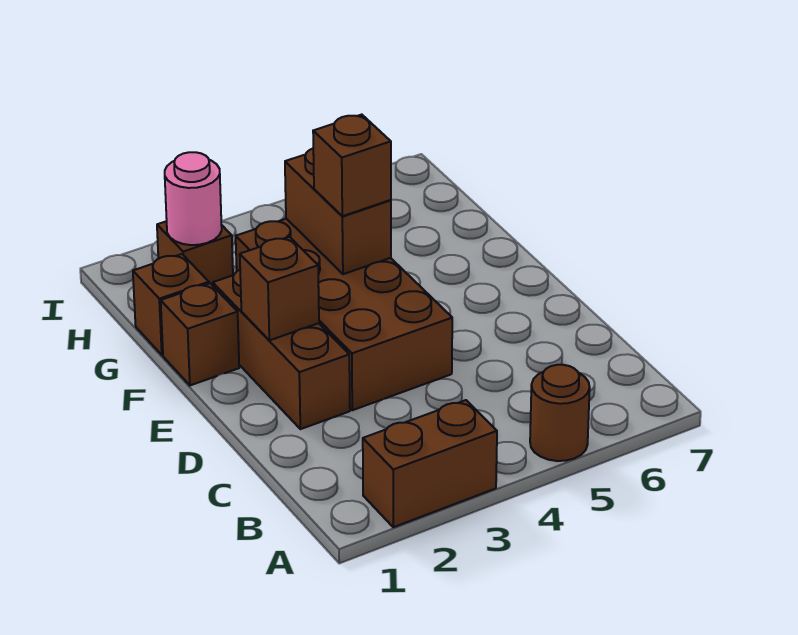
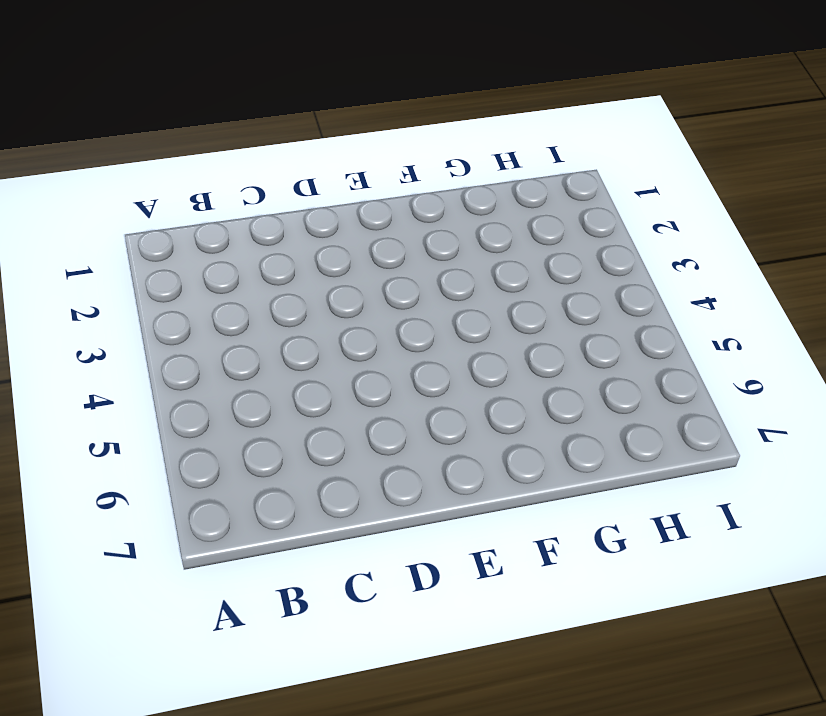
none -> brown brick A2:A3 level 1
none -> brown round brick A5 level 1

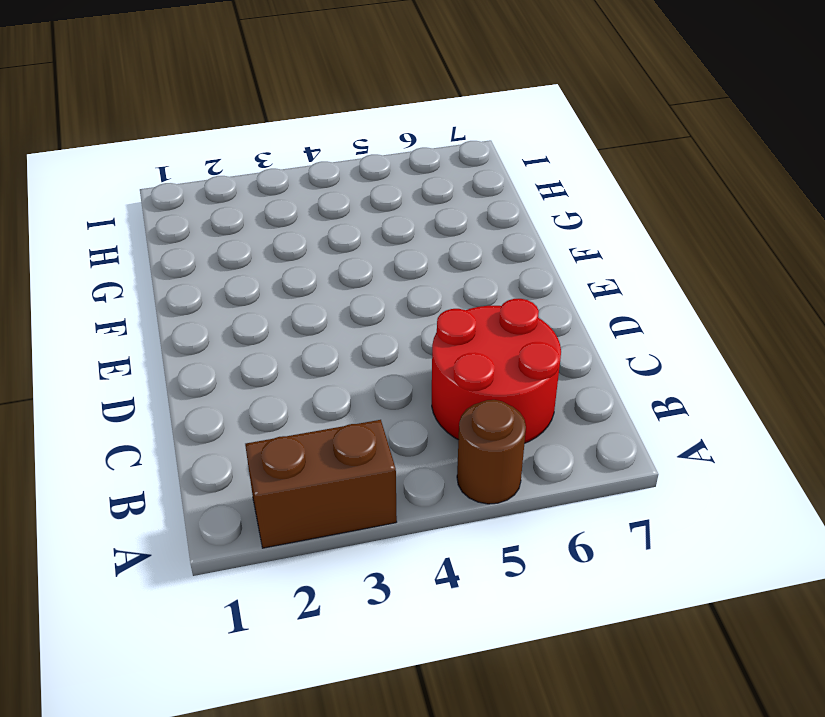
red round brick B5:C6 level 1 -> none
none -> brown brick D2:F2 level 1
none -> brown brick D3:G4 level 1

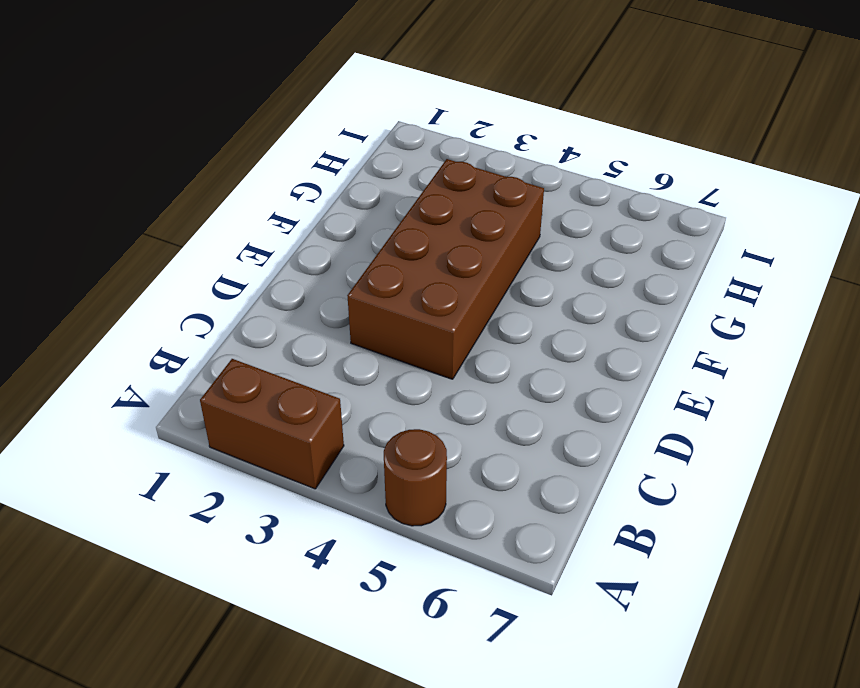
none -> brown brick D2:F2 level 1
none -> brown brick F1 level 1

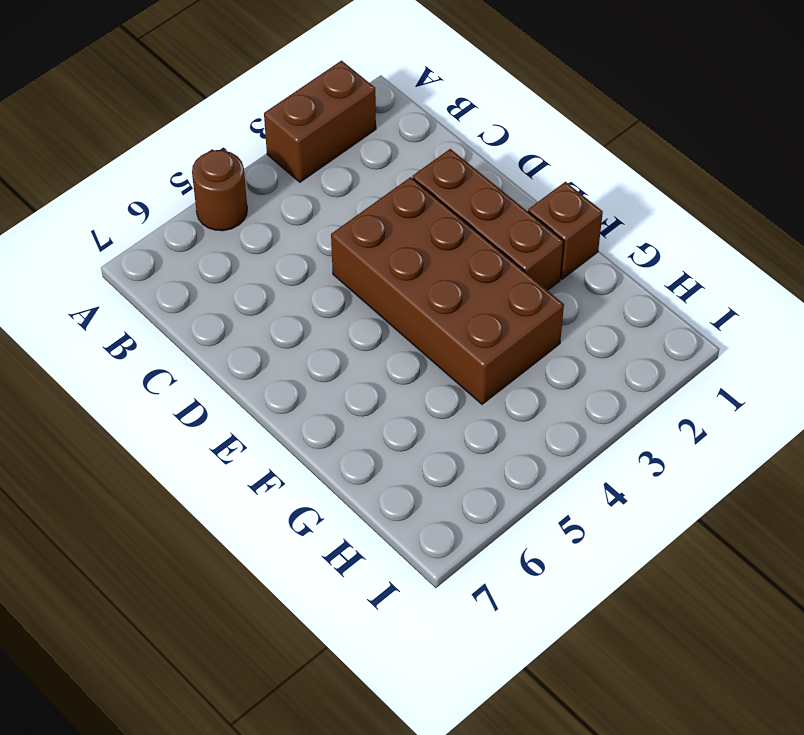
none -> brown brick G1 level 1
none -> brown brick H2 level 1

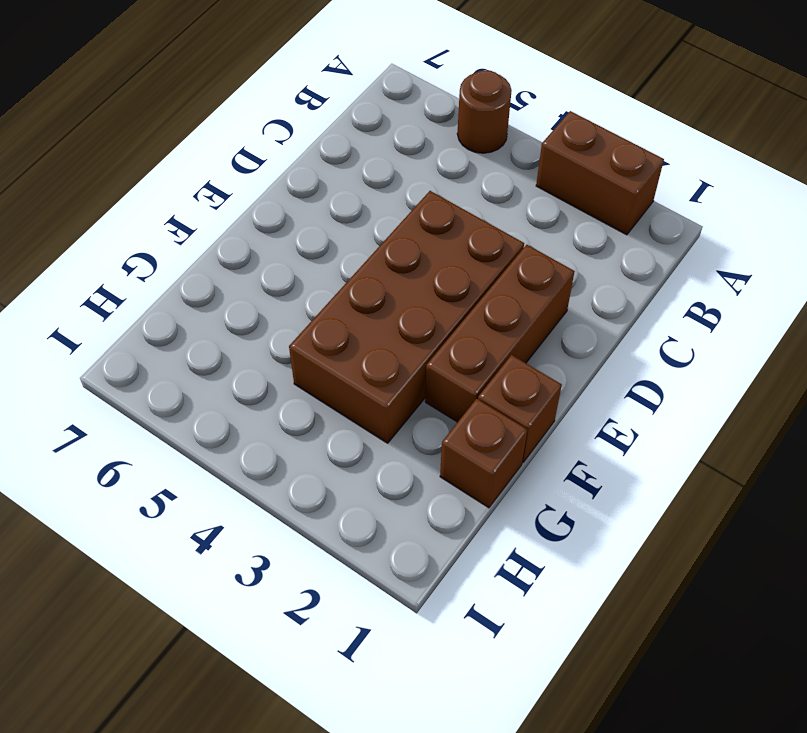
none -> brown brick H2 level 1
none -> brown brick E2 level 2

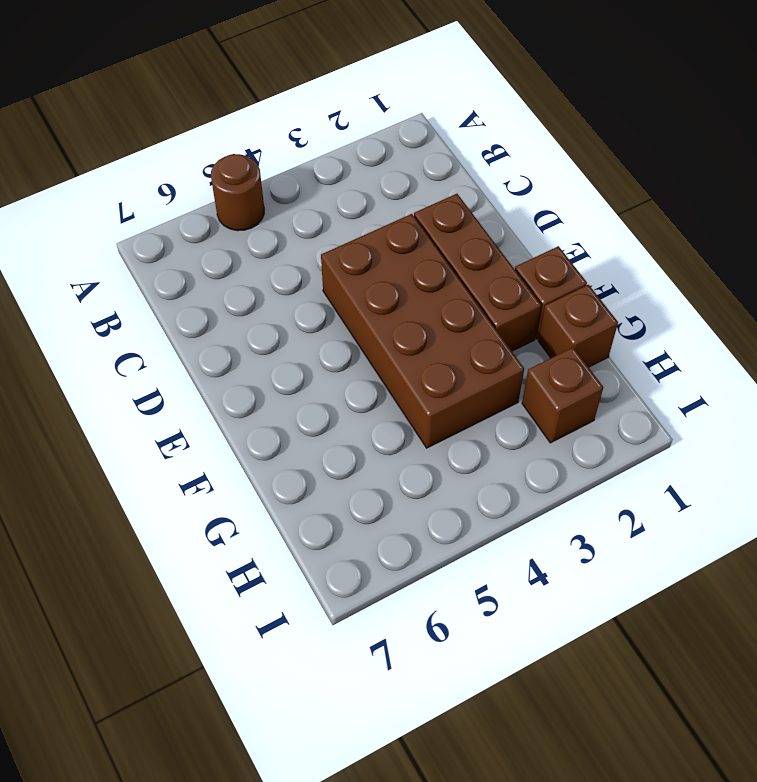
none -> brown brick A2:A3 level 1
none -> brown brick E2 level 2

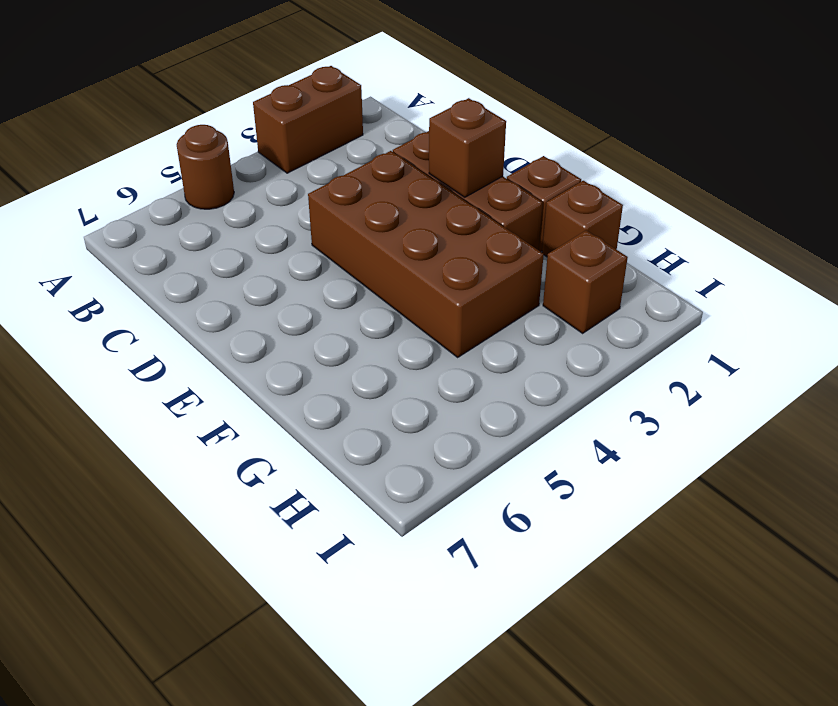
none -> brown brick F4:G4 level 2
none -> pink round brick H2 level 2

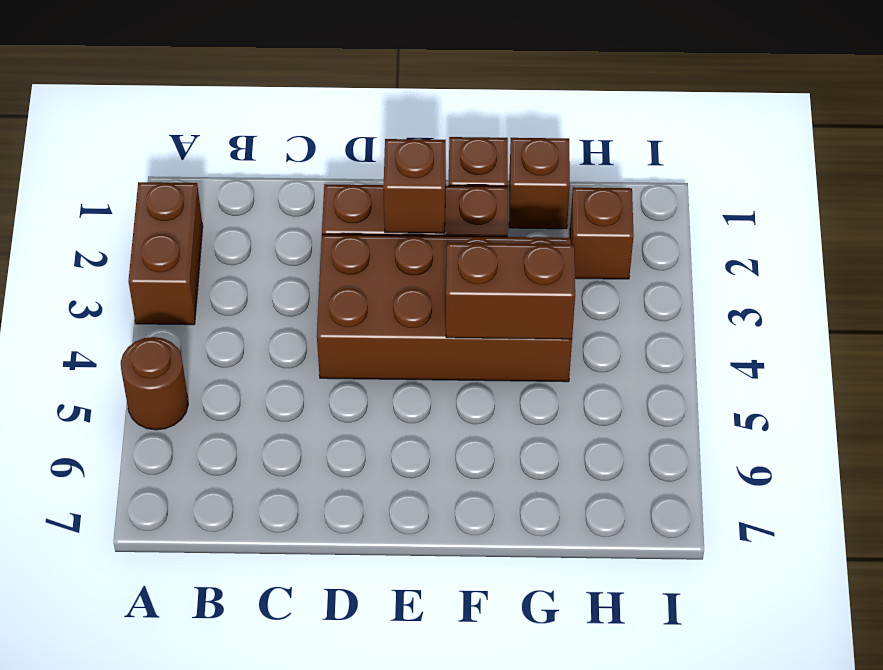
none -> pink round brick H2 level 2
none -> brown brick F4 level 3

